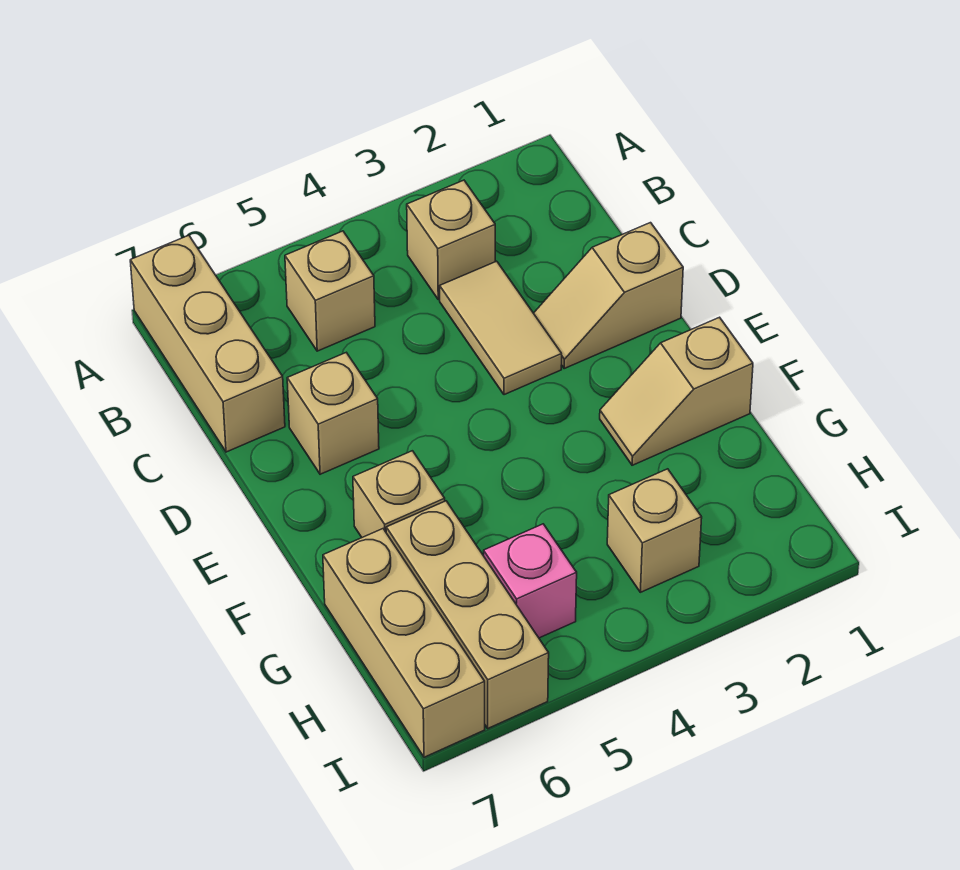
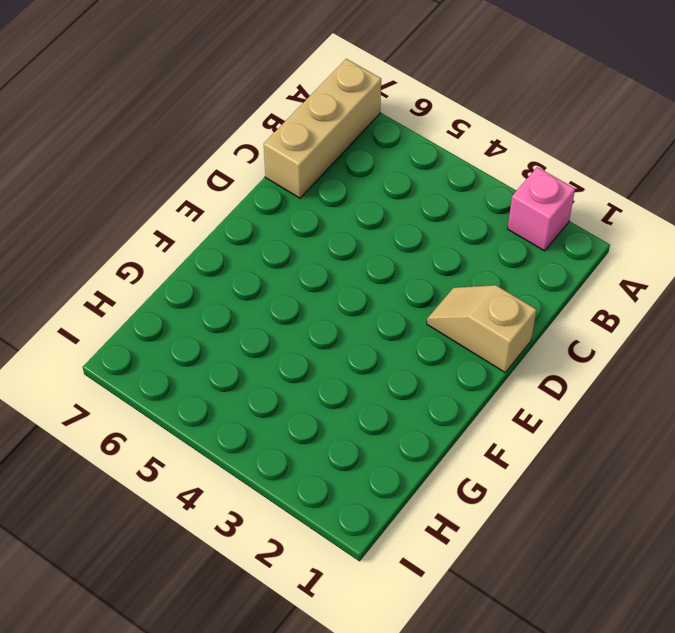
pink brick A2 level 1 -> pink brick H5 level 1
none -> tan brick B3 level 1
none -> tan brick B5 level 1
none -> tan tile C3:D3 level 1

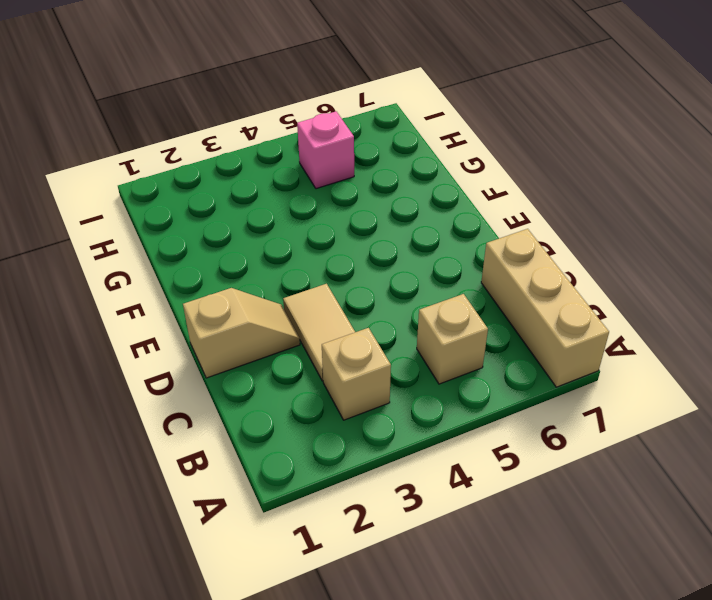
none -> tan brick D6 level 1
none -> tan slope F1:F2 level 1 top 1
none -> tan brick F6 level 1

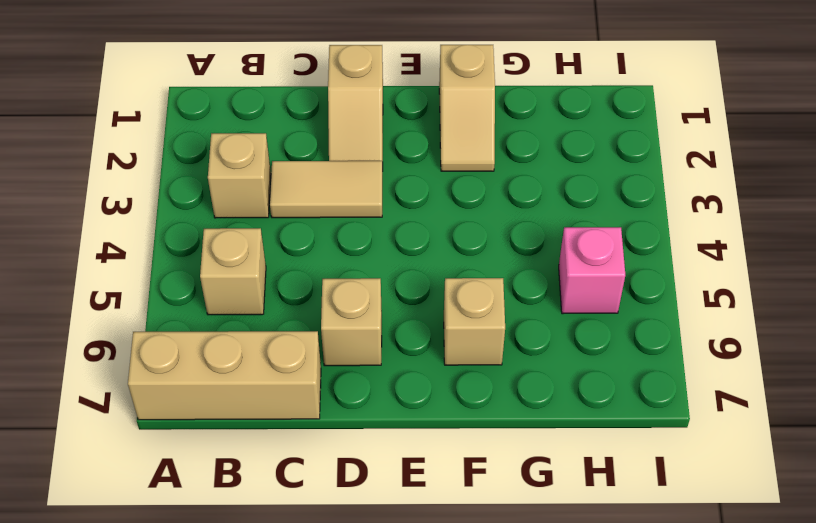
none -> tan brick G6:I6 level 1
none -> tan brick G7:I7 level 1
none -> tan brick H3 level 1

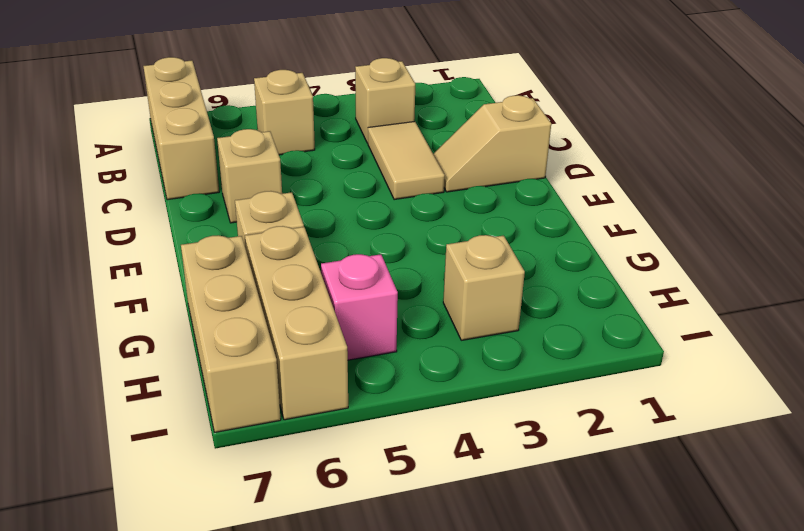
none -> tan slope F1:F2 level 1 top 1

